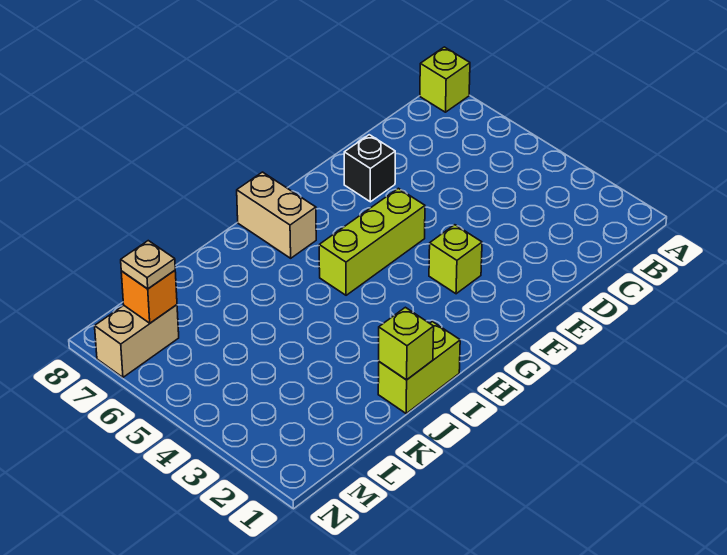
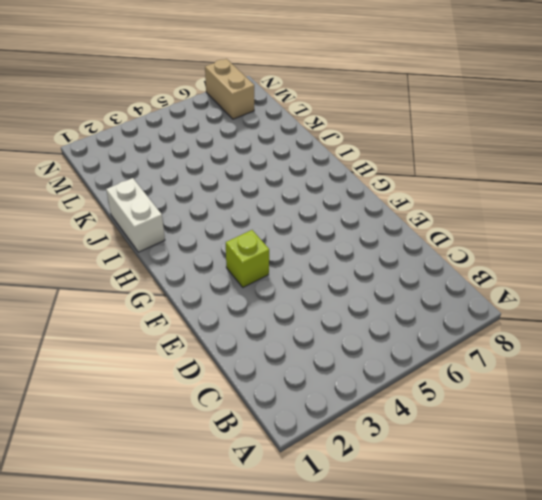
white brick I1:J1 level 1 -> lime brick I1:J1 level 1
none -> lime brick A8 level 1
none -> black brick E7 level 1

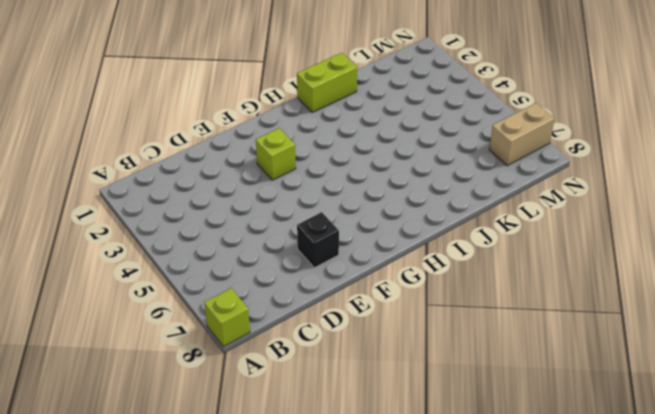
none -> lime brick F5:H5 level 1
none -> tan brick H7:H8 level 1

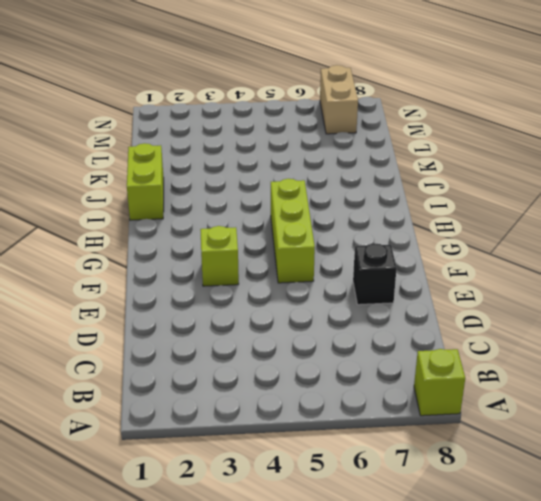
none -> tan brick H7:H8 level 1
none -> lime brick J1 level 2

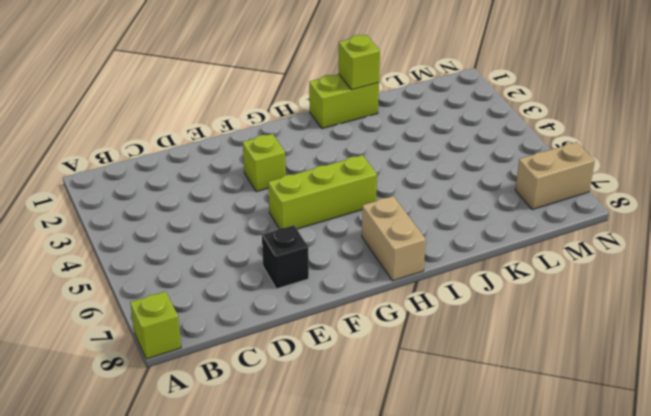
none -> orange brick M7 level 2
none -> tan plate M7 level 3

